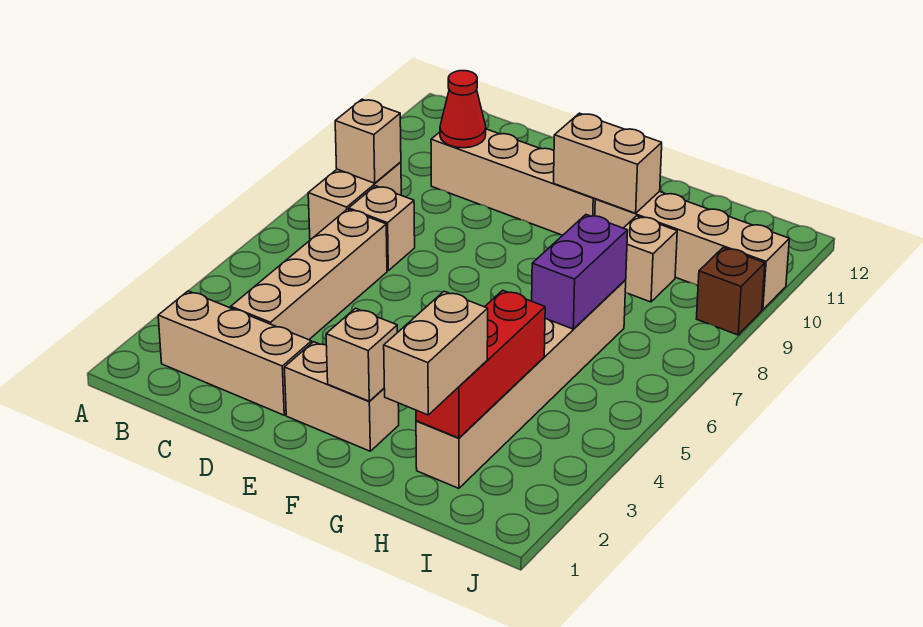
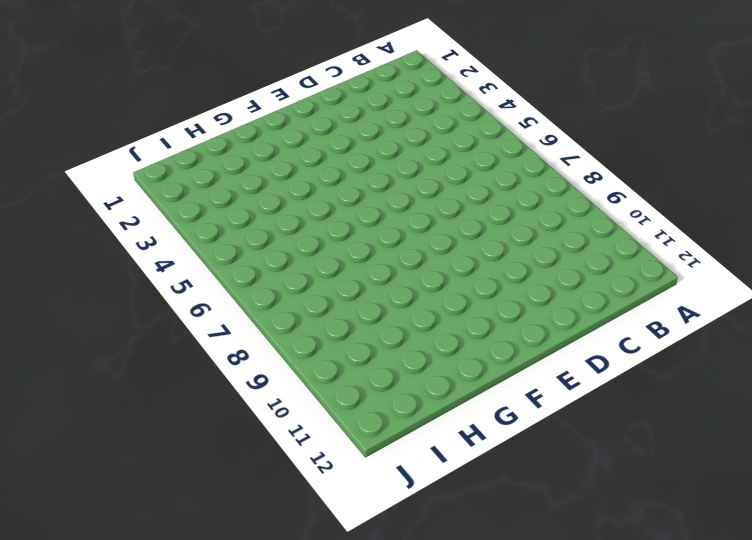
none -> tan brick B2:D2 level 1
none -> tan brick B7:B8 level 1
none -> tan brick C3:C6 level 1

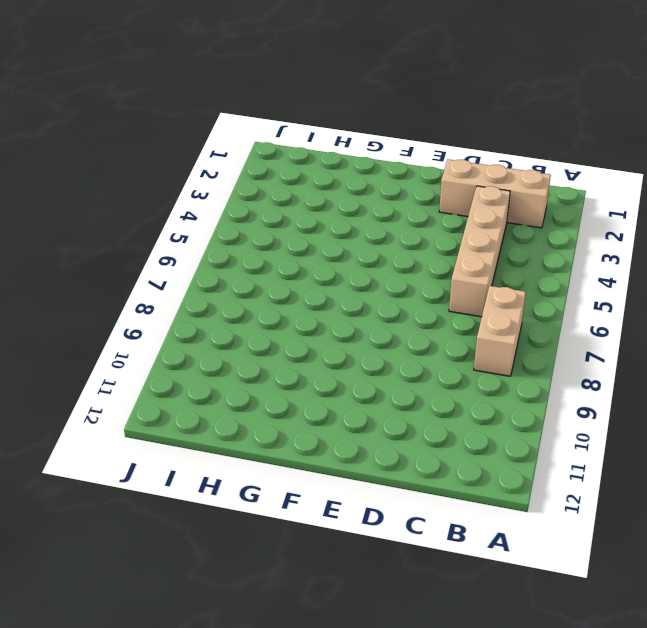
none -> tan brick C7 level 1
none -> tan brick C10:F10 level 1
none -> tan brick E2:F2 level 1

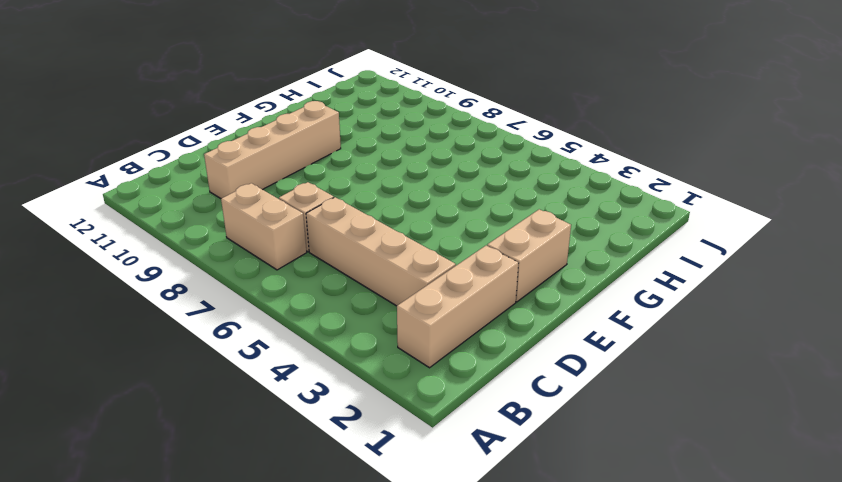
none -> tan brick G10:J10 level 1
none -> tan brick H2:H7 level 1
none -> tan brick H9 level 1

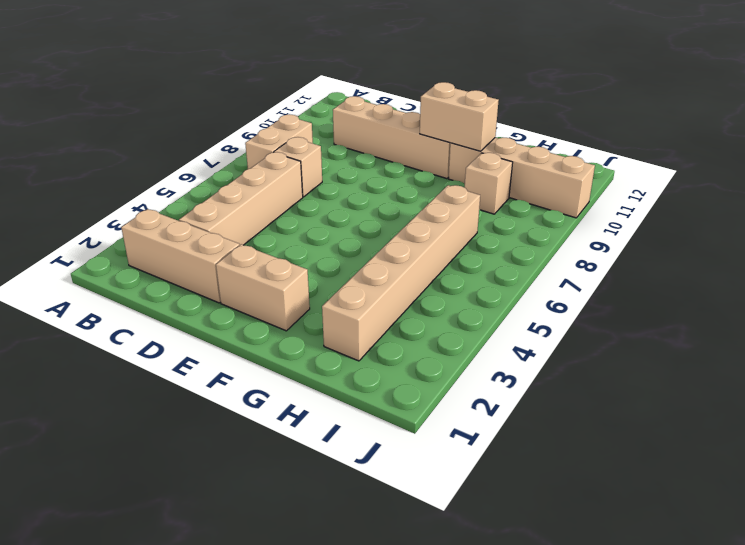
none -> brown brick J9 level 1
none -> tan brick B8 level 2
none -> red cone C10 level 2

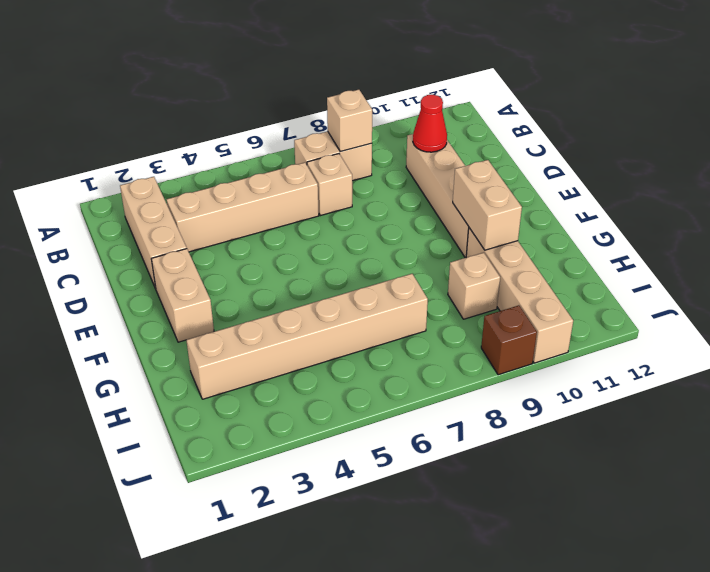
none -> tan brick F2 level 2
none -> red brick H2:H4 level 2
none -> purple brick H6:H7 level 2

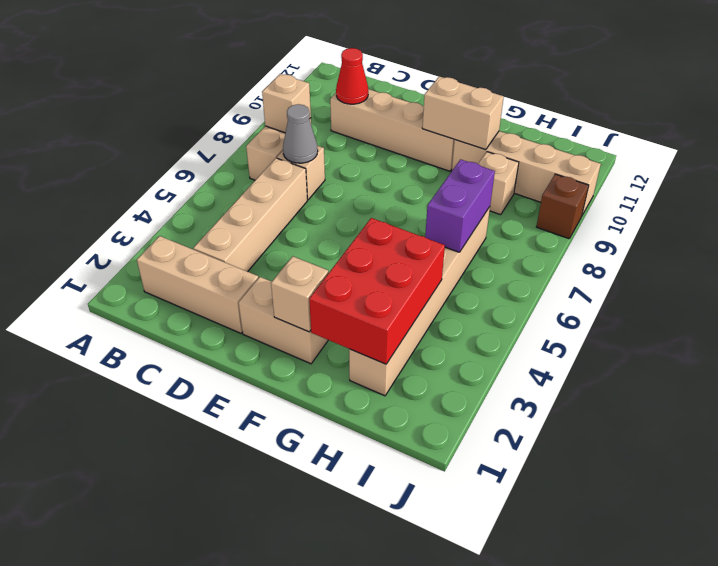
grey cone C7 level 2 -> none
red brick G2:H4 level 2 -> red brick H2:H4 level 2
none -> tan brick H1:H2 level 3

